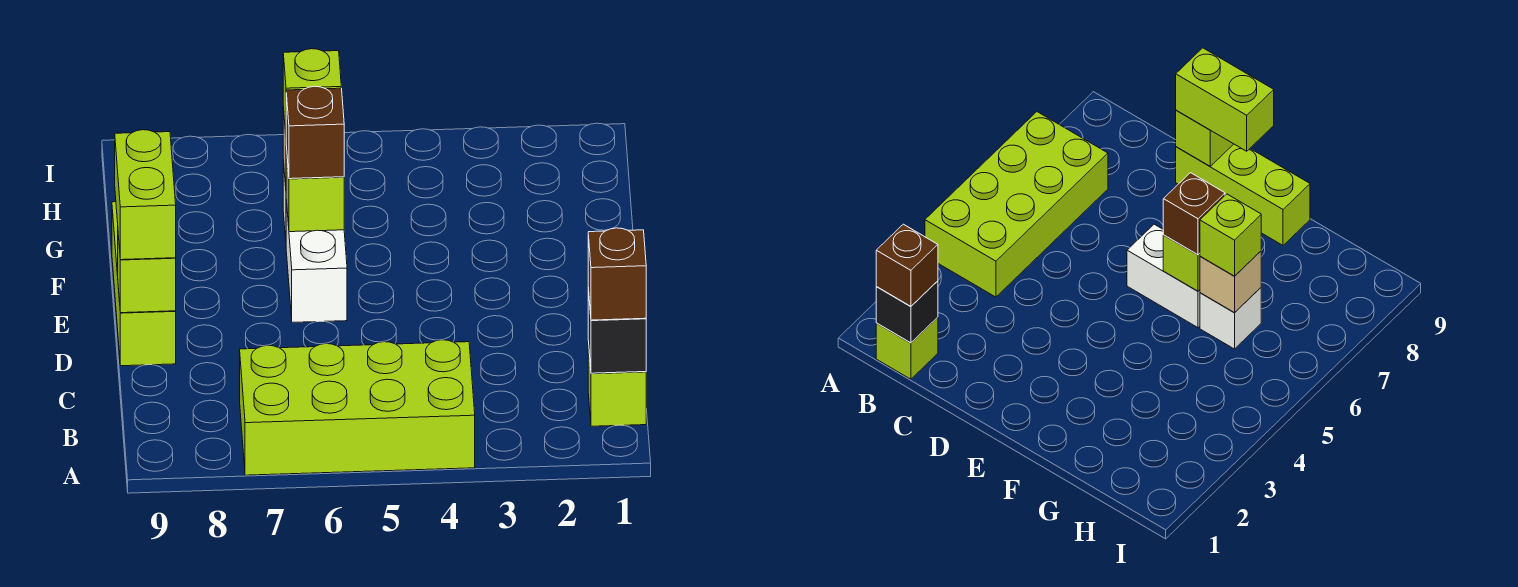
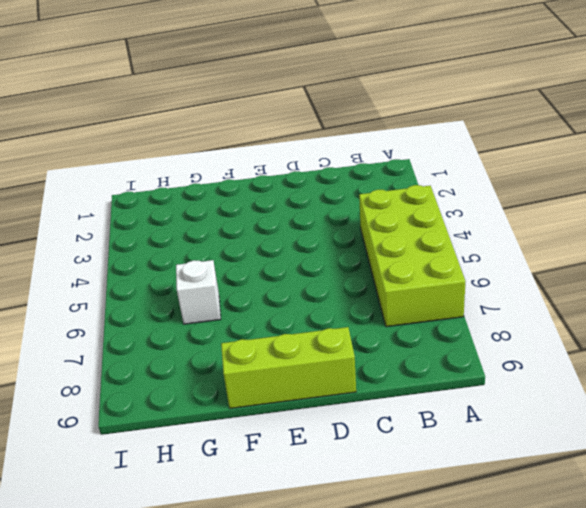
none -> lime brick B1 level 1
none -> white brick E6:F6 level 1
none -> black brick B1 level 2

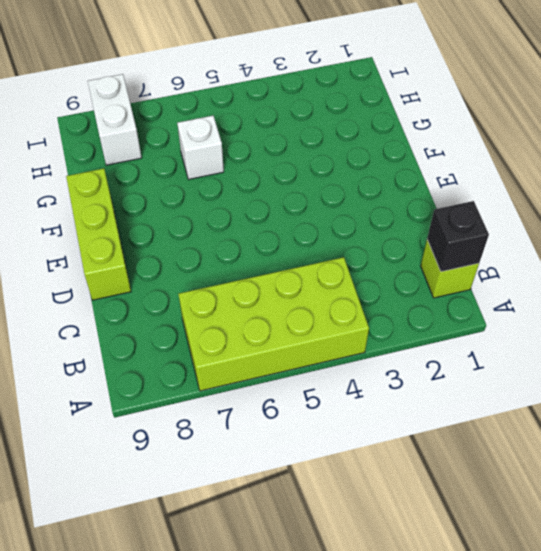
white brick H8:I8 level 1 -> white brick E6:F6 level 1
none -> lime brick D9 level 2
none -> lime brick F6 level 2
none -> tan brick G6 level 2

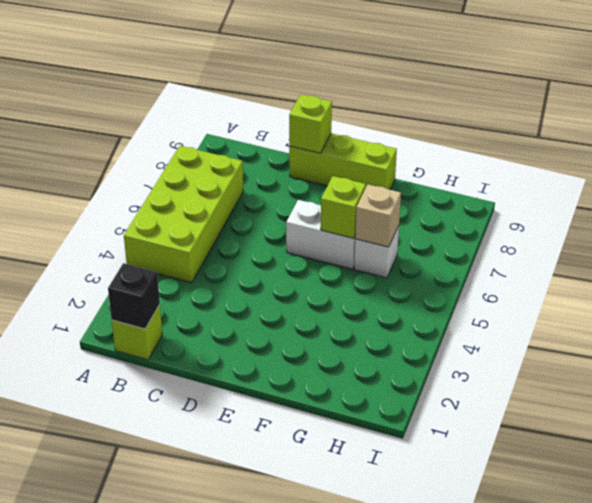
none -> brown brick B1 level 3
none -> lime brick D9:E9 level 3
none -> brown brick F6 level 3

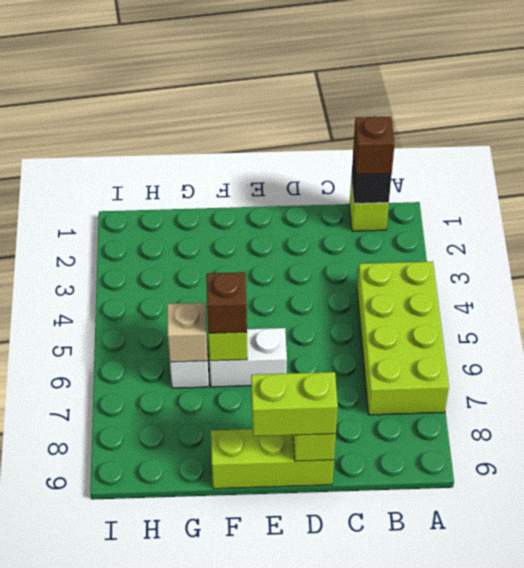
none -> lime brick G6 level 3

